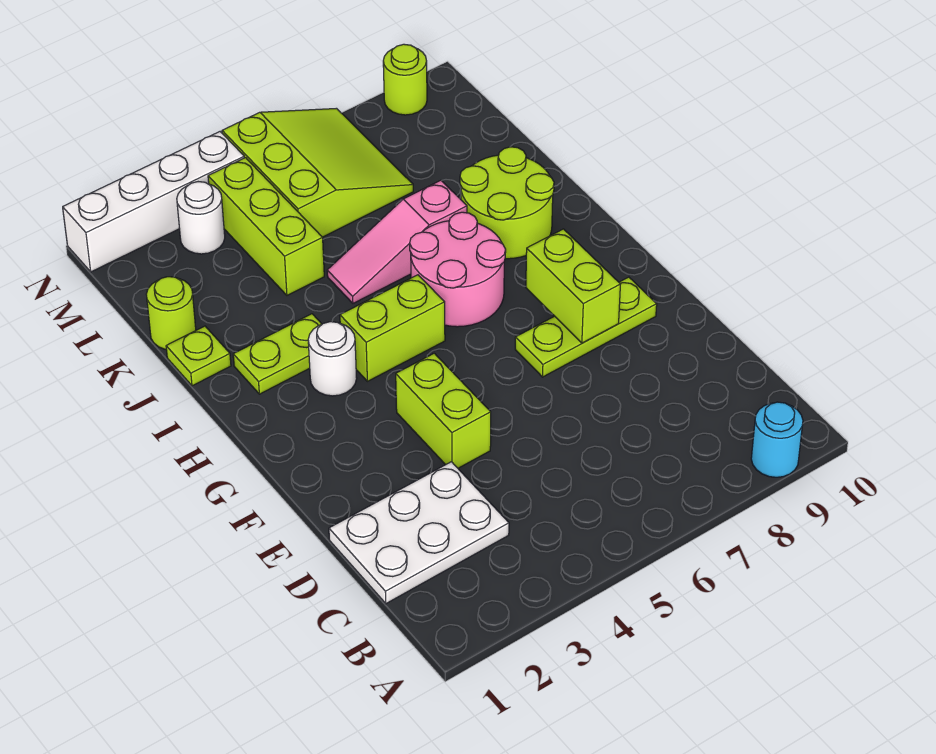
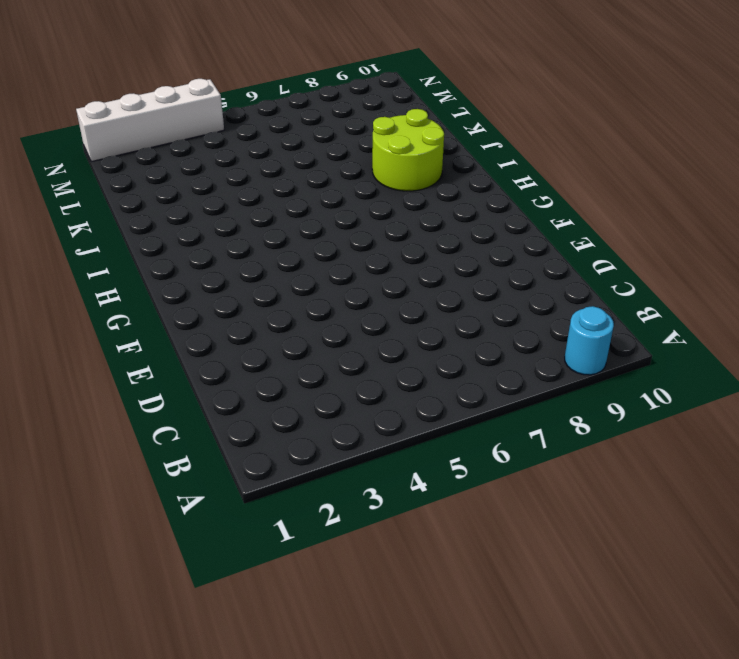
none -> white plate C1:D3 level 1
none -> lime brick E4:F4 level 1
none -> lime plate F7:F9 level 1

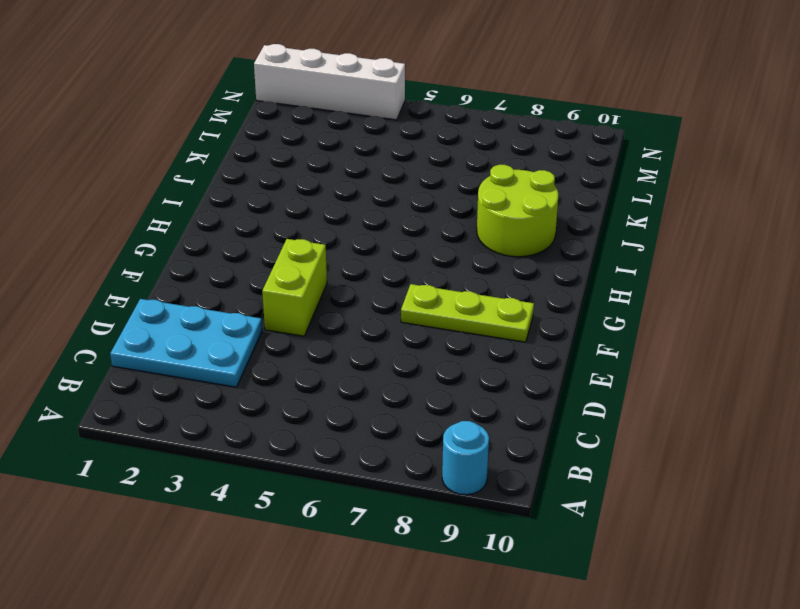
cyan plate C1:D3 level 1 -> white plate C1:D3 level 1
none -> white round brick H3 level 1
none -> lime brick H4:H5 level 1
none -> pink round brick H6:I7 level 1

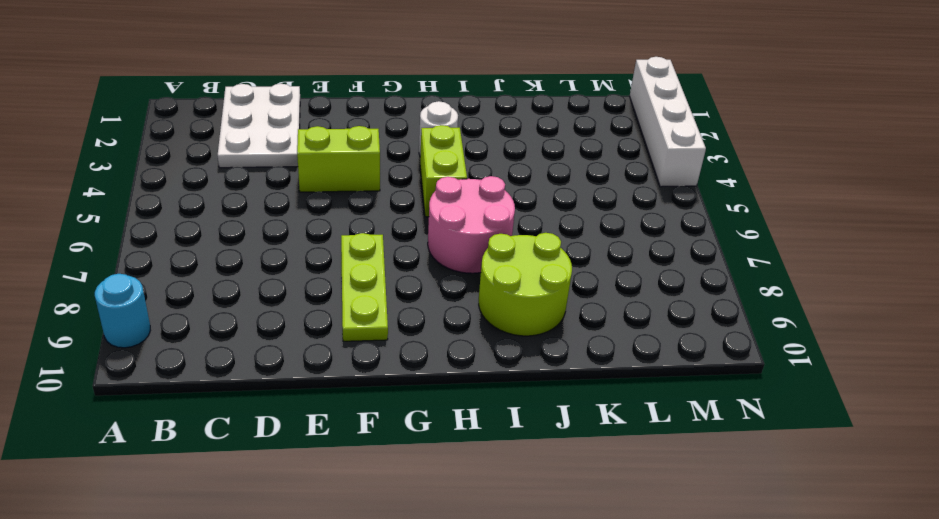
none -> lime plate I2:I3 level 1
none -> lime plate J1 level 1
none -> pink slope J5:J7 level 1 top 7

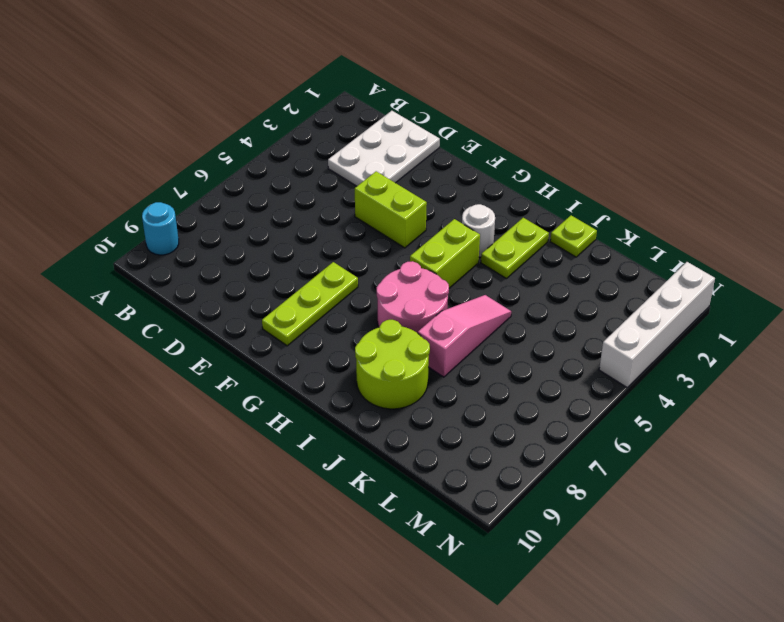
none -> lime round brick K1 level 1
none -> lime brick K4:M4 level 1
none -> lime slope L5:N7 level 1 top 5

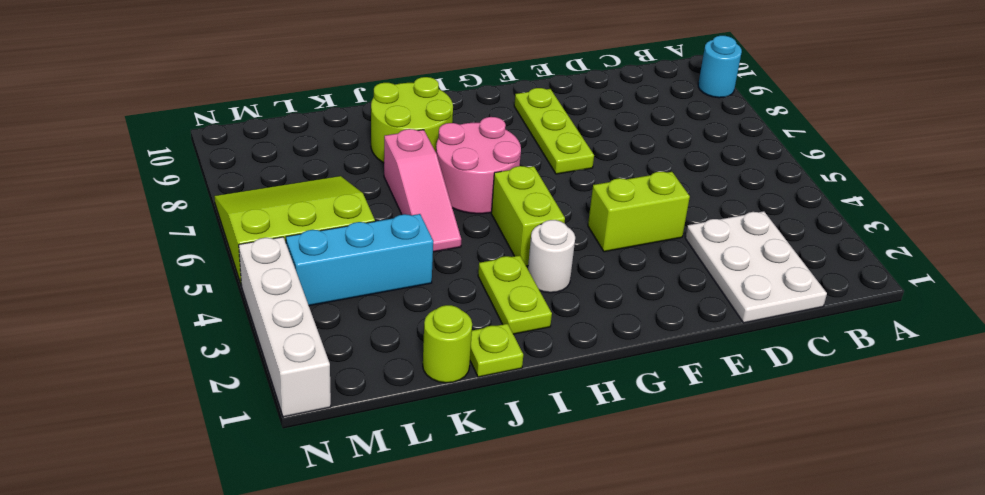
cyan brick K4:M4 level 1 -> lime brick K4:M4 level 1
none -> white round brick M3 level 1
none -> lime round brick N9 level 1
none -> lime brick F8:G8 level 2

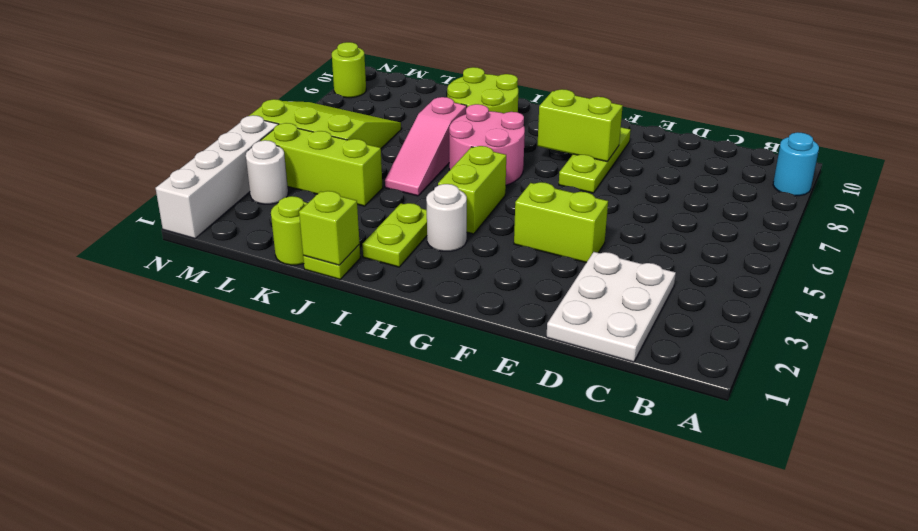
lime brick J1 level 2 -> none

